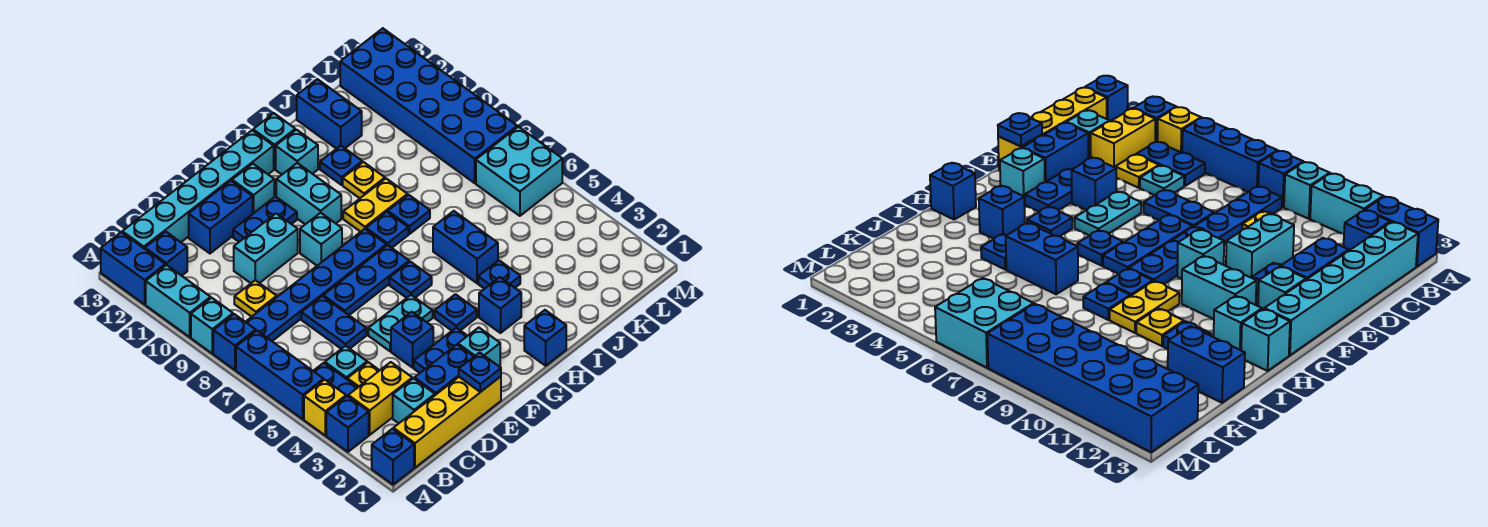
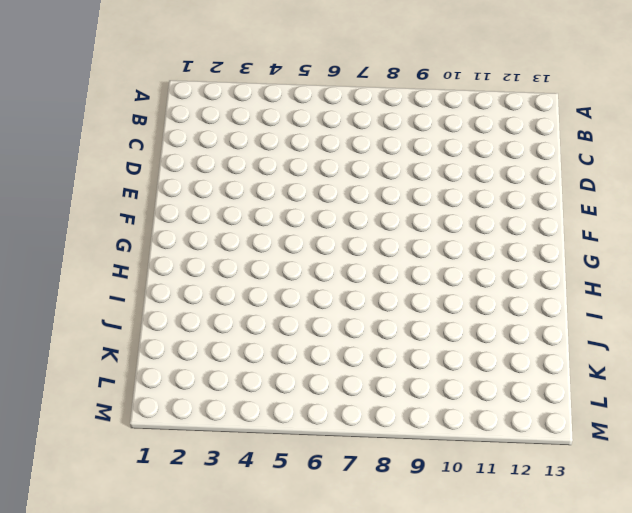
none -> blue brick A1 level 1
none -> blue brick A3 level 1
none -> yellow brick A4 level 1
none -> blue brick A5:A7 level 1

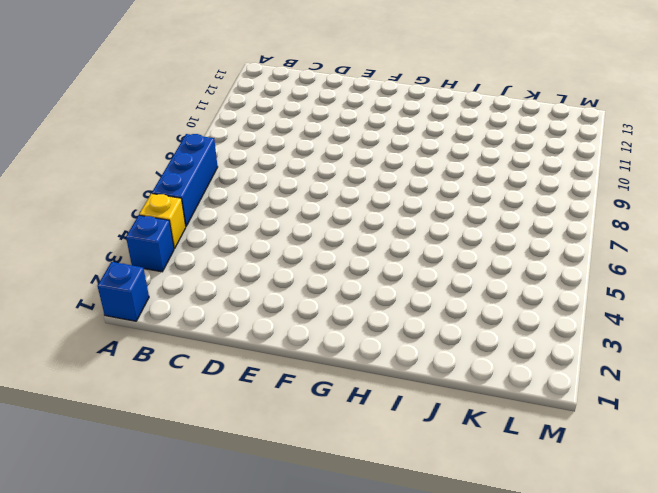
none -> blue brick A8 level 1
none -> cyan brick A9 level 1
none -> cyan brick A10:A11 level 1
none -> blue brick A12:A13 level 1

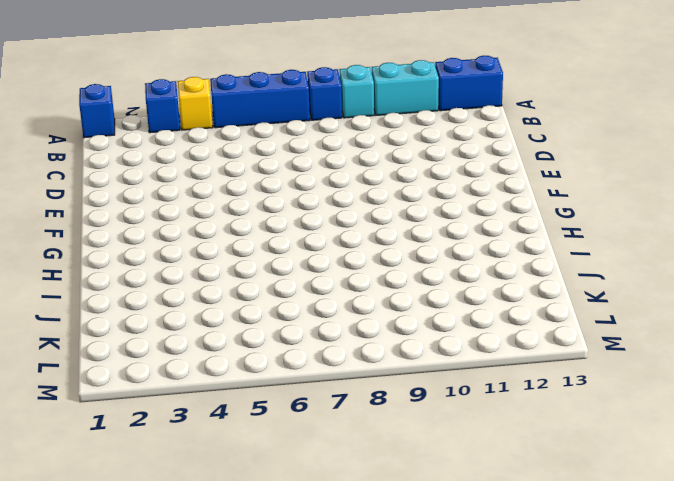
none -> yellow brick B1:E1 level 1
none -> yellow brick B3:C3 level 1
none -> blue plate B4:B5 level 1
none -> blue plate B8:G8 level 1

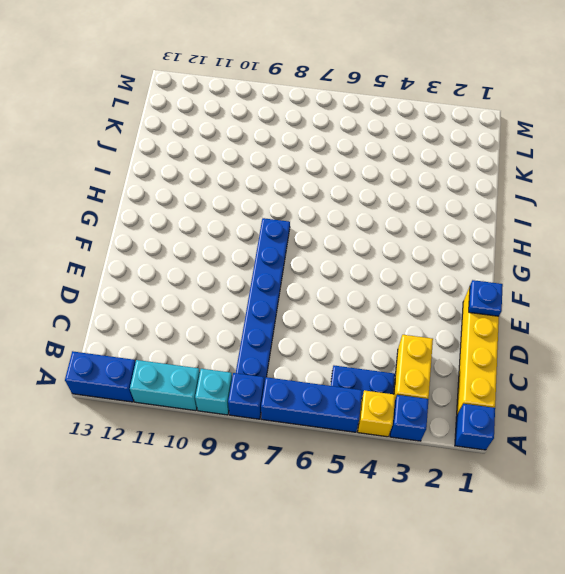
none -> blue brick B12 level 1
none -> cyan brick B13:G13 level 1
none -> cyan brick C2 level 1
none -> yellow plate C4 level 1

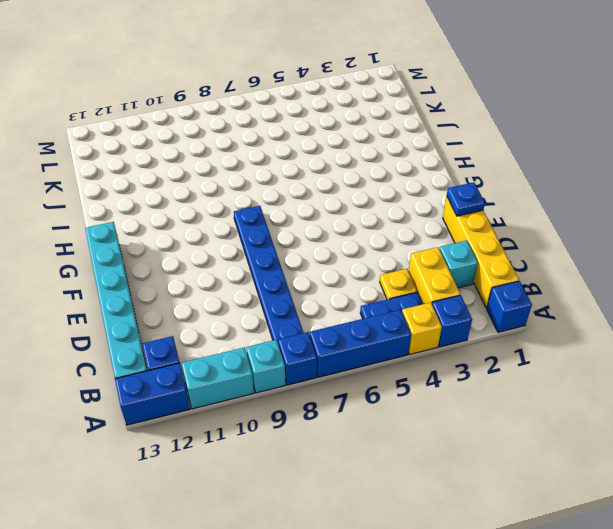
none -> cyan plate C5 level 1
none -> yellow plate C9 level 1
none -> blue brick D2:E2 level 1
none -> blue plate D6:D7 level 1

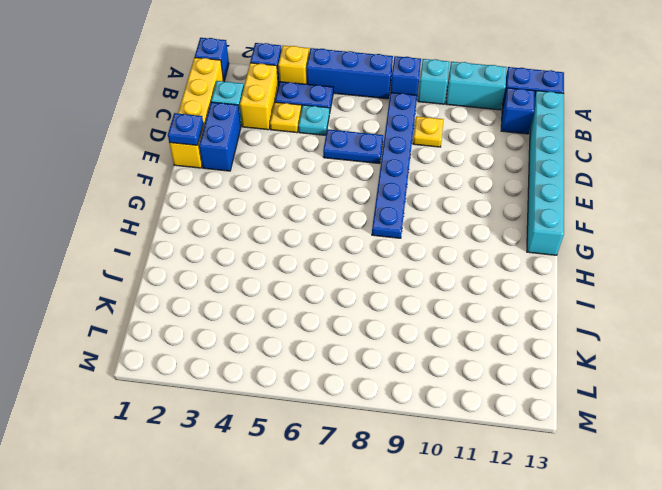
none -> cyan brick D10:E10 level 1
none -> blue brick D12:E12 level 1
none -> blue plate E3:F3 level 1
none -> blue brick E4 level 1

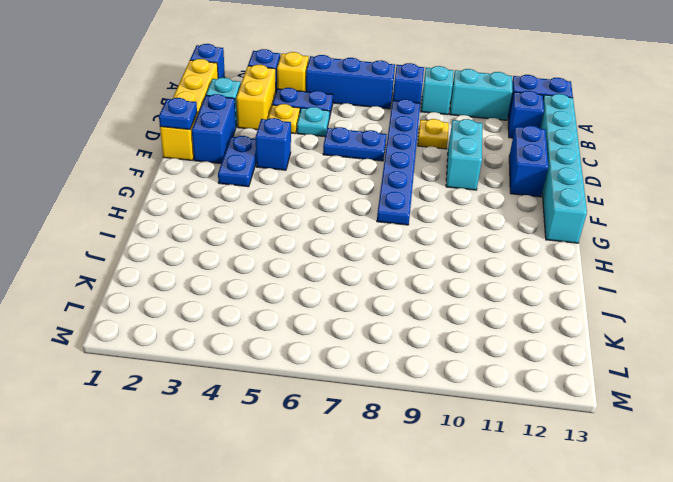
none -> cyan plate E5:F5 level 1
none -> blue plate E7:G7 level 1
none -> blue plate E11:F11 level 1
none -> cyan brick F2 level 1

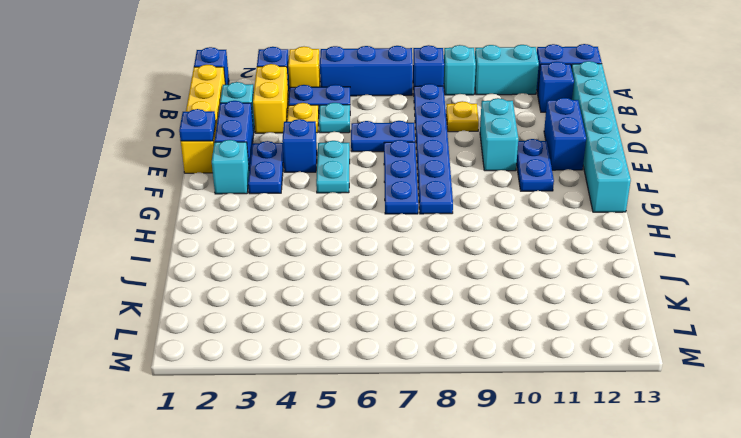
none -> cyan brick F9 level 1
none -> cyan brick F12 level 1
none -> blue plate G4 level 1
none -> blue plate G6 level 1

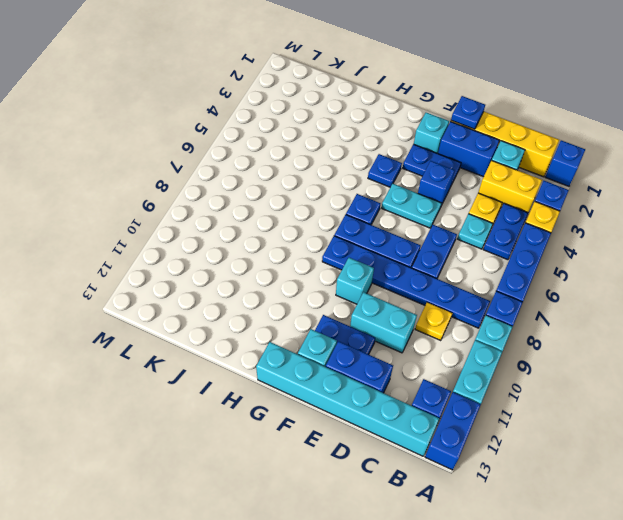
none -> cyan brick G10:G11 level 1
none -> blue brick H1 level 1
none -> blue brick H3 level 1
none -> blue plate H8 level 1

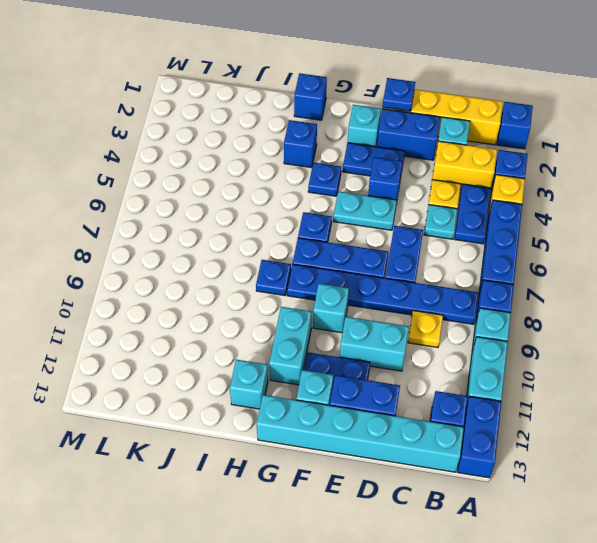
none -> yellow plate H9:I9 level 1
none -> cyan brick H13 level 1
none -> blue plate I4 level 1
none -> blue brick I5:I6 level 1

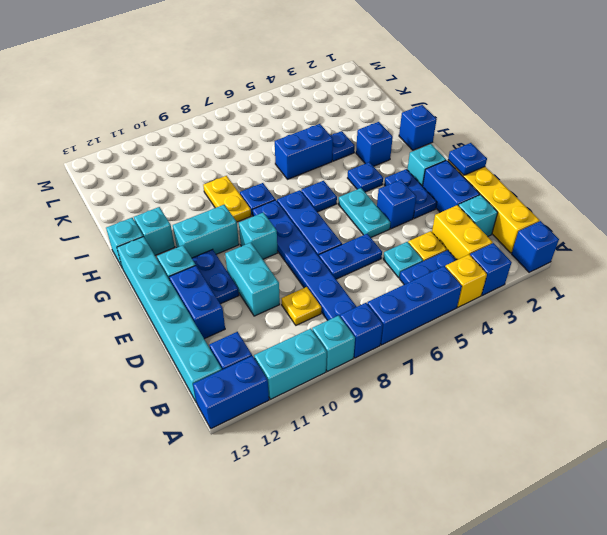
none -> blue plate I8 level 1
none -> yellow plate I10 level 1
none -> blue plate I11 level 1
none -> blue brick J12:J13 level 1

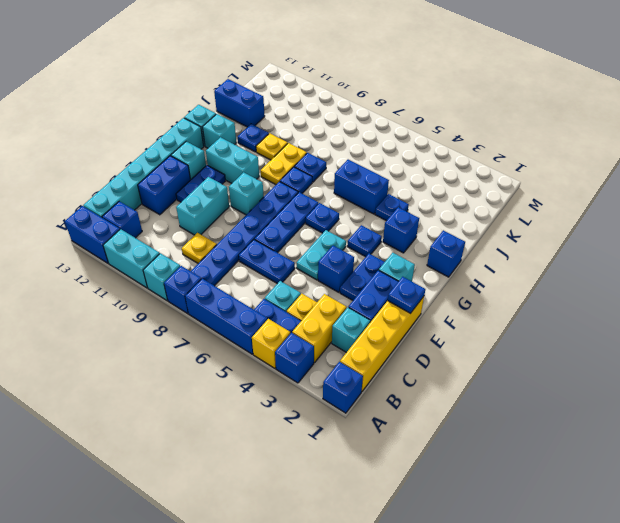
none -> cyan brick L6:M7 level 1
none -> blue brick L8:M13 level 1

